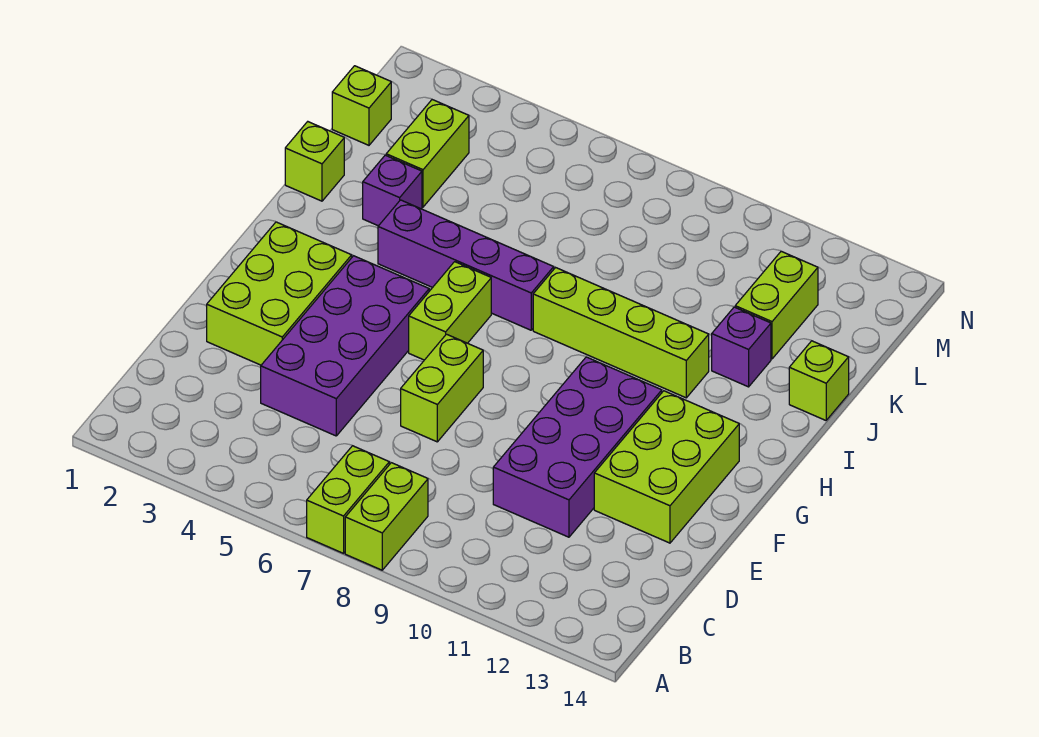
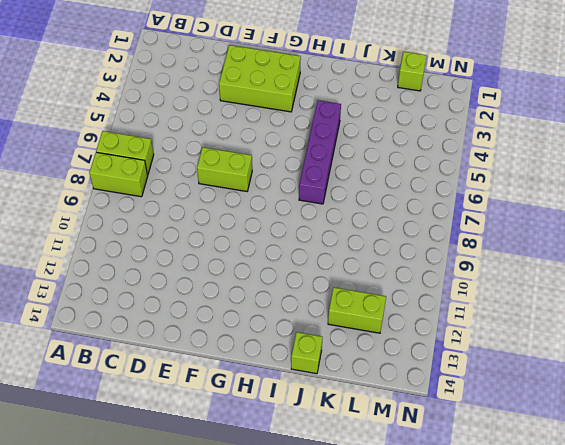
none -> purple brick D4:G5 level 1
none -> purple brick D10:G11 level 1
none -> lime brick E12:G13 level 1

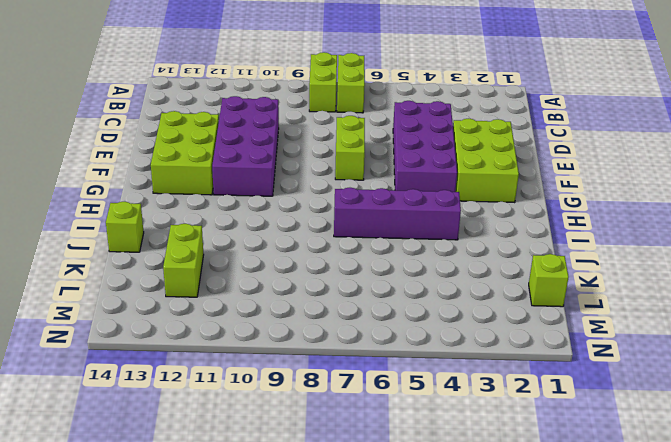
none -> lime brick G6:H6 level 1
none -> lime brick I8:I11 level 1
none -> lime brick J1 level 1

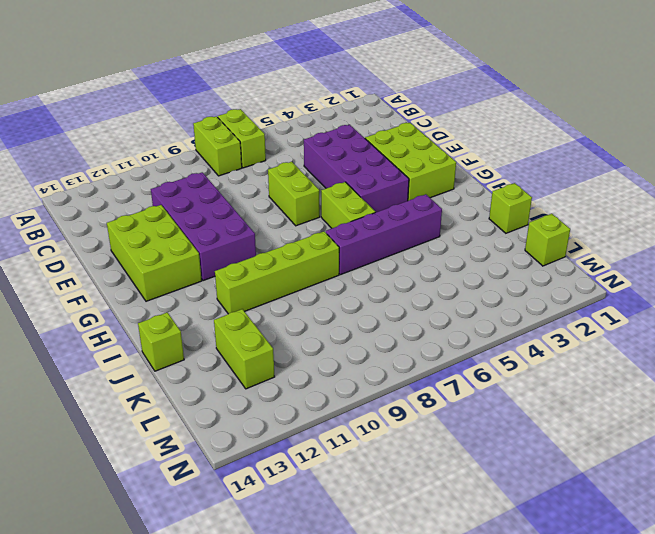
none -> purple brick J3 level 1
none -> purple brick J12 level 1
none -> lime brick K3:L3 level 1

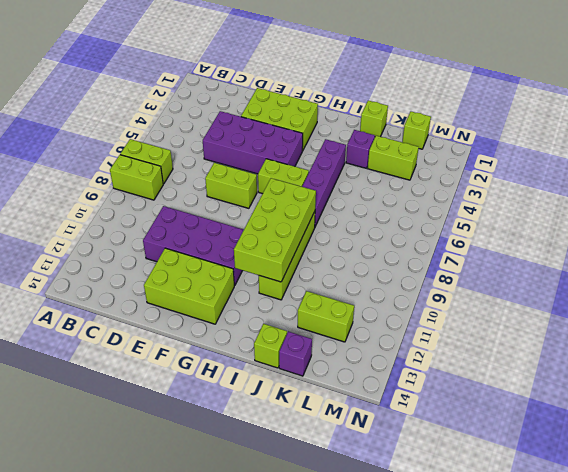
lime brick H8:I11 level 2 -> none
purple brick K14 level 1 -> purple brick J12 level 1

